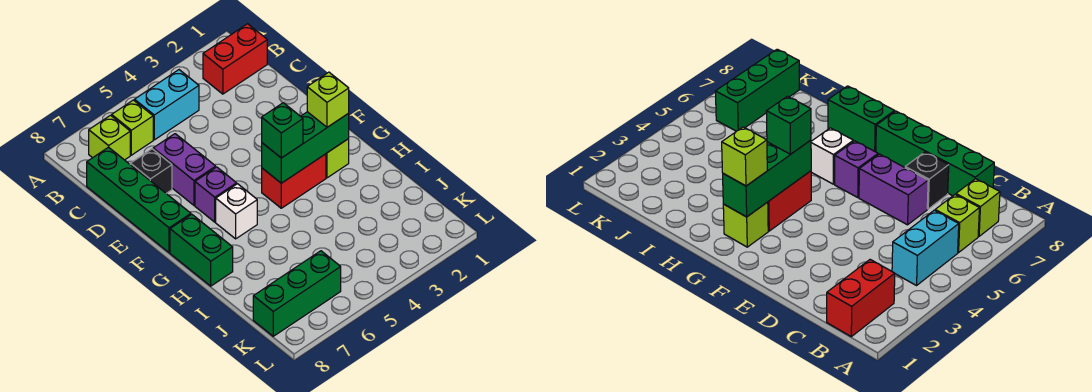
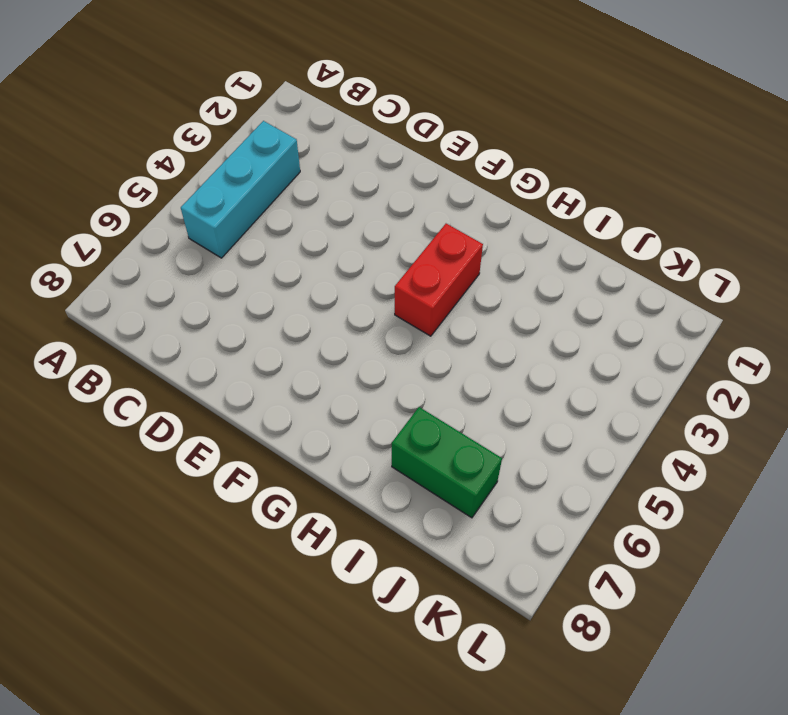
cyan brick B3:B5 level 1 -> cyan brick B4:B5 level 1
green brick I7:J7 level 1 -> green brick G8:H8 level 1
none -> red brick B1:B2 level 1
none -> lime brick B6 level 1
none -> lime brick B7 level 1

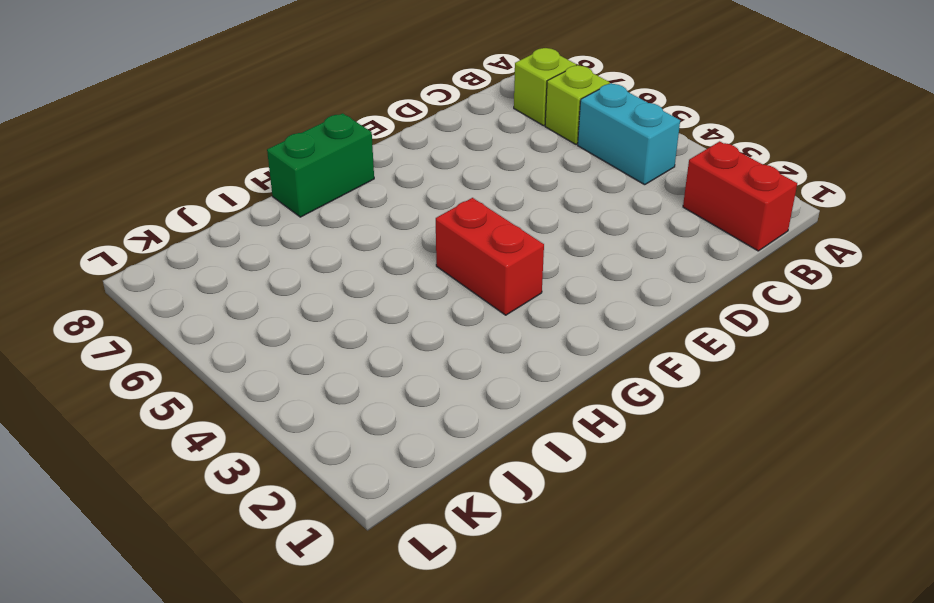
none -> green brick C8:F8 level 1
none -> purple brick D6:E6 level 1
none -> black brick D7 level 1

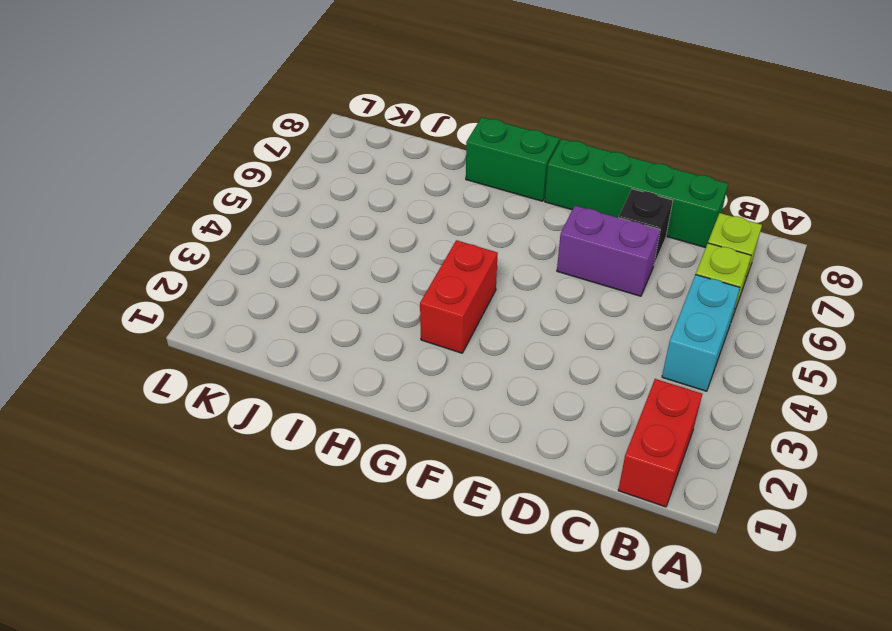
none -> purple brick F6 level 1
none -> lime brick G2 level 1
none -> white brick G6 level 1

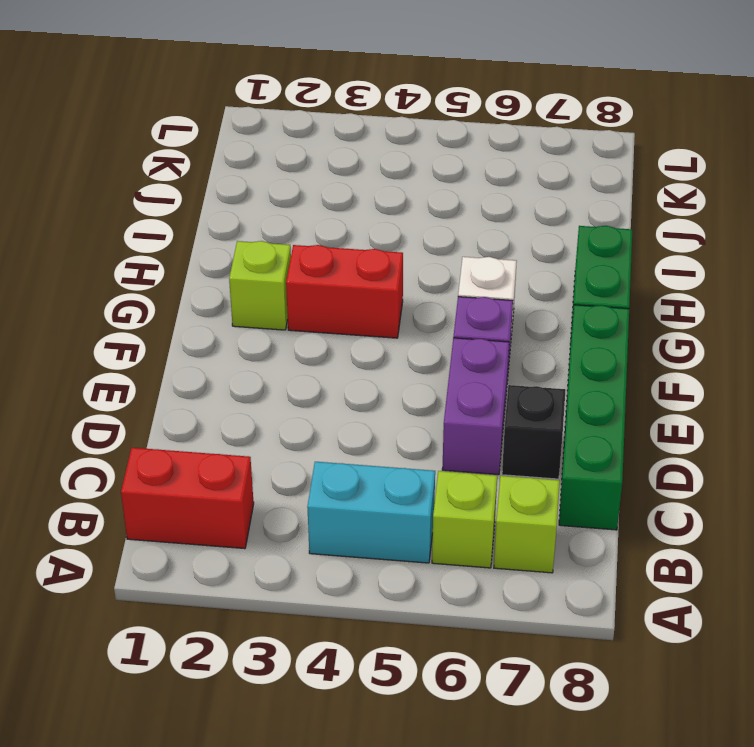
none -> green brick K6:K8 level 1
none -> green brick G2:G4 level 2
none -> lime brick G2 level 3

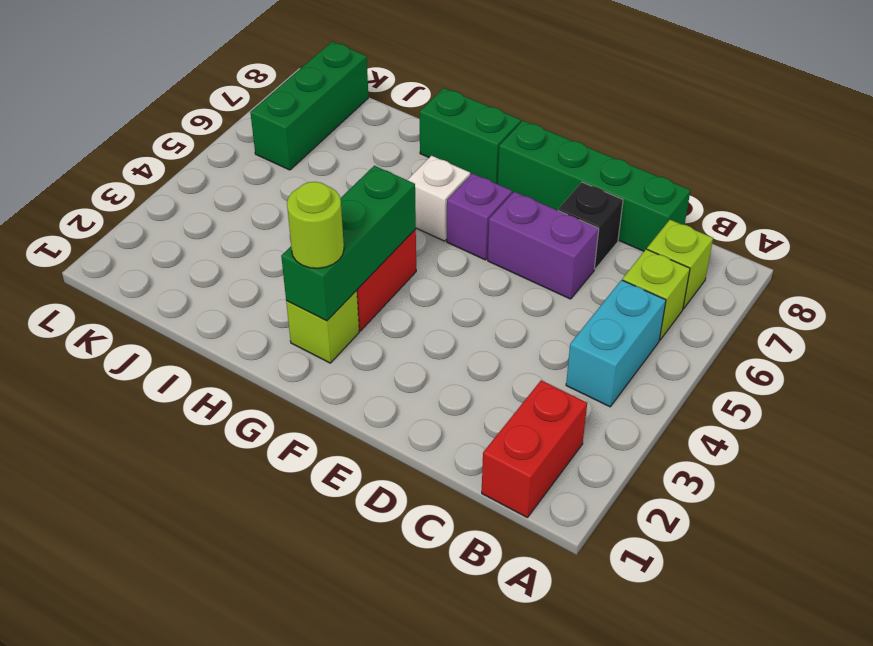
lime round brick G2 level 3 -> lime brick G2 level 3
none -> green brick G4 level 3

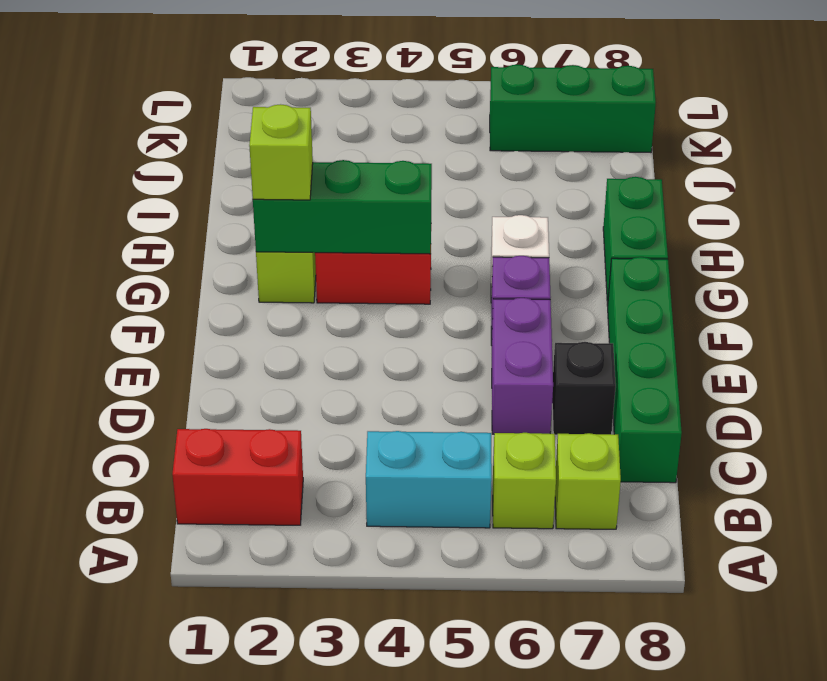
none -> green brick G4 level 3

